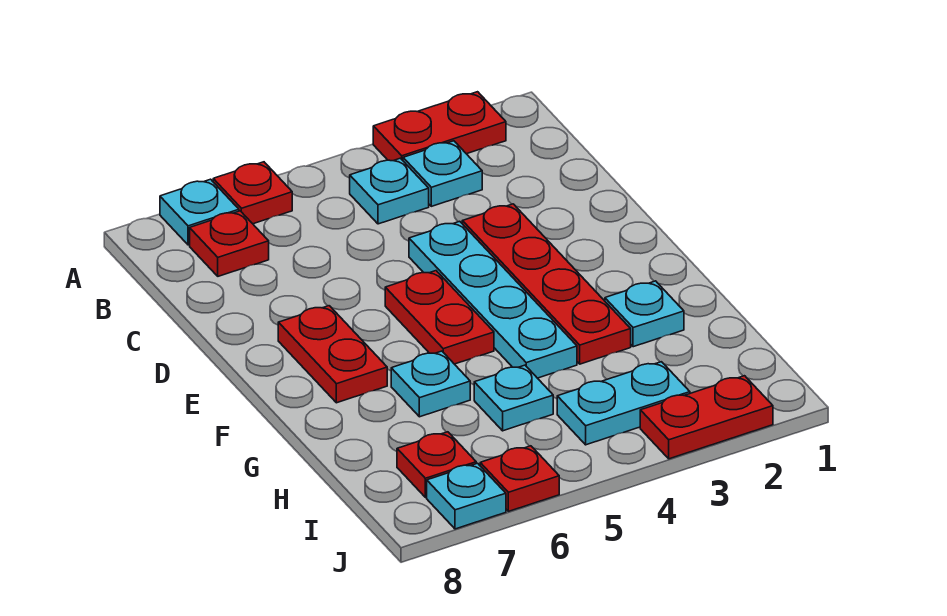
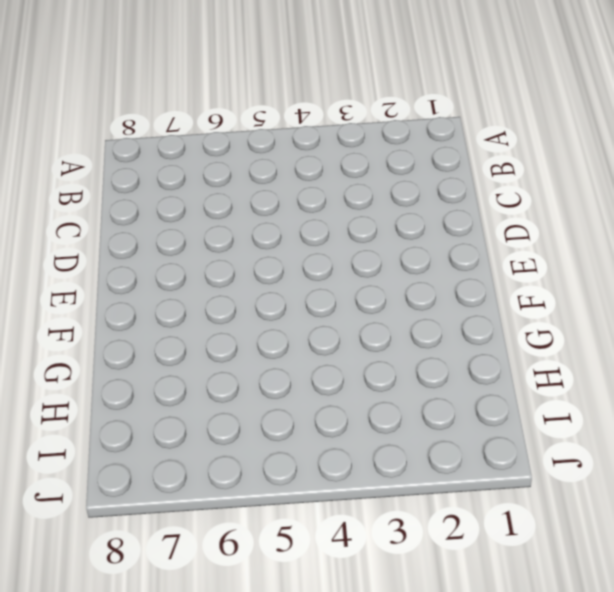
none -> red plate A2:A3 level 1
none -> red plate A6 level 1
none -> cyan plate A7 level 1

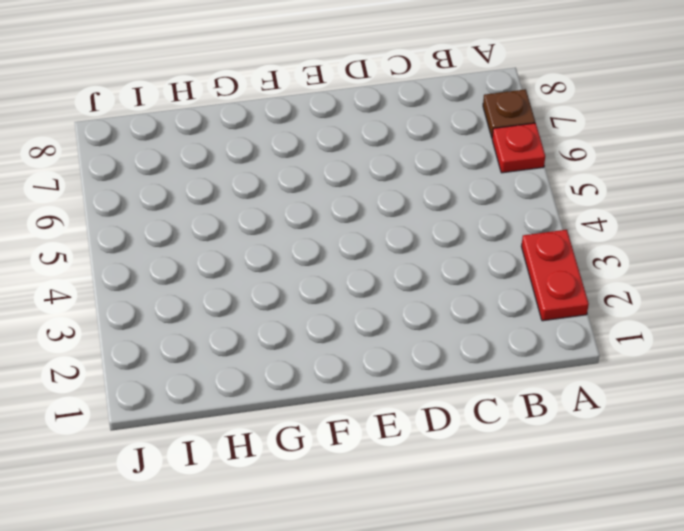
brown plate A7 level 1 -> cyan plate A7 level 1
none -> cyan plate B3 level 1
none -> cyan plate B4 level 1
none -> red plate B7 level 1

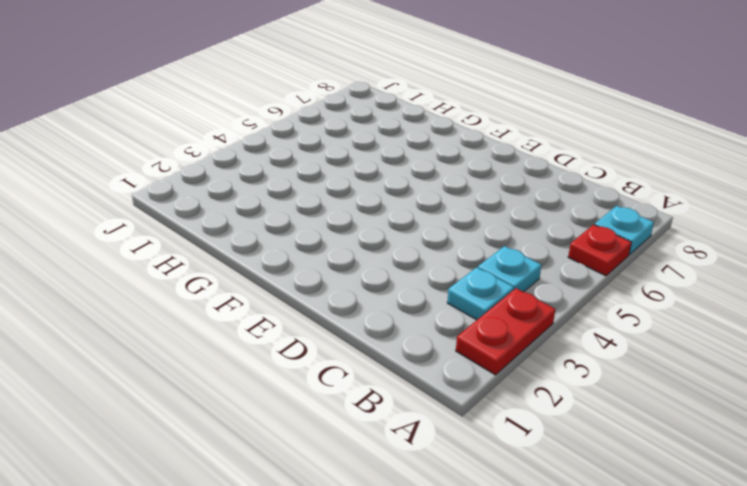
none -> red plate B7 level 1
none -> red plate D3:G3 level 1
none -> cyan plate D4:G4 level 1

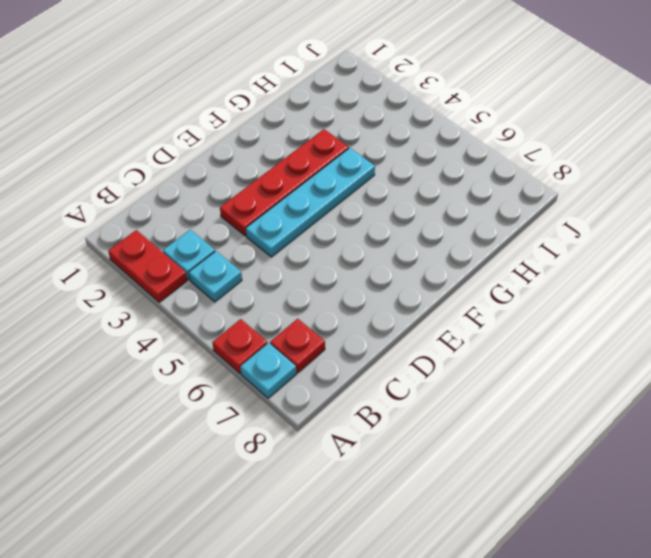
none -> red plate E5:F5 level 1
none -> red plate E7:F7 level 1
none -> cyan plate G2 level 1

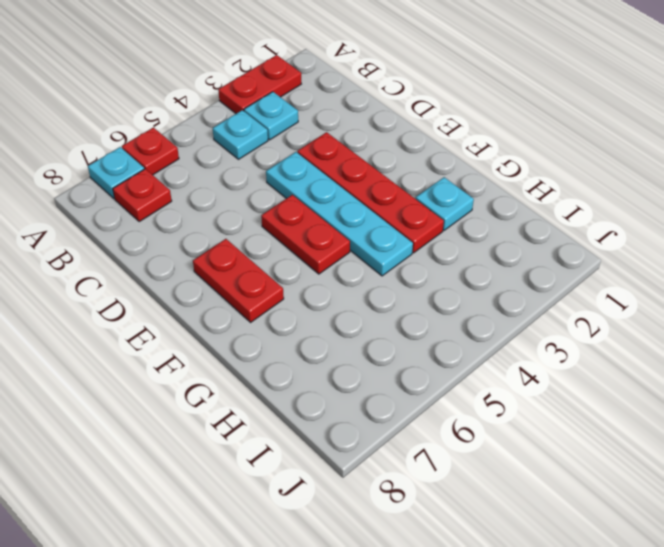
none -> cyan plate G6 level 1
none -> cyan plate H5 level 1
none -> cyan plate I3:I4 level 1

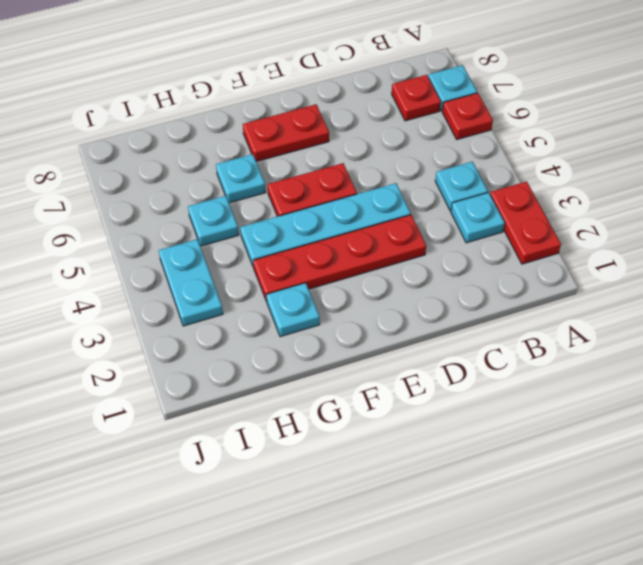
none -> red plate I7 level 1
none -> red plate J2:J3 level 1
none -> red plate J6 level 1

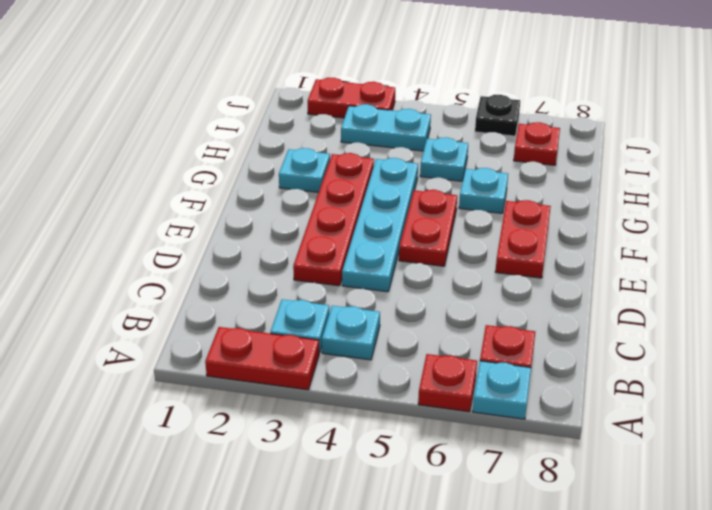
black plate J6 level 1 -> red plate J6 level 1
none -> cyan plate J7 level 1

